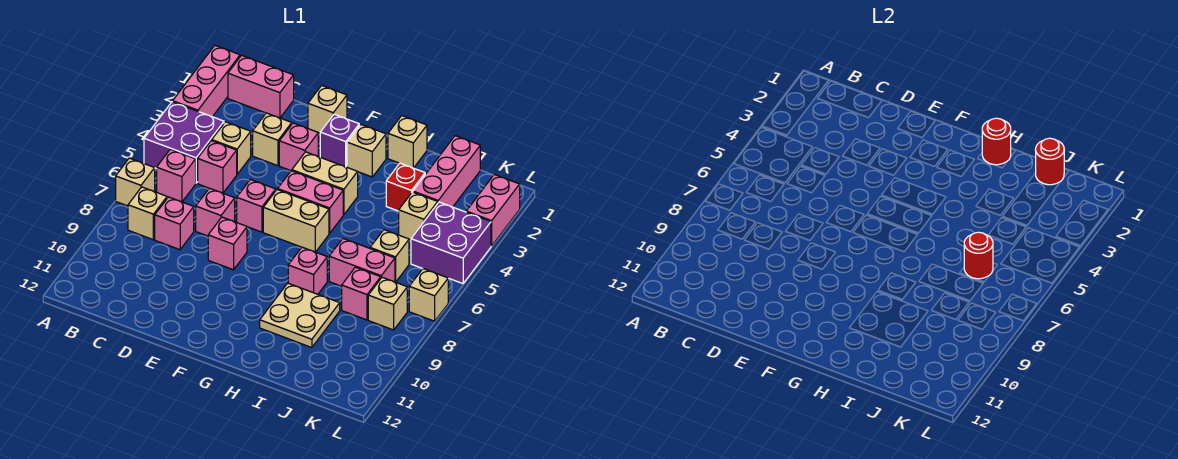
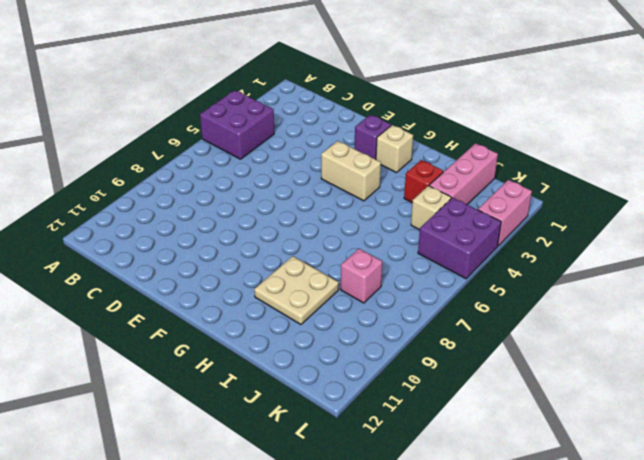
none -> pink brick A1:A3 level 1
none -> tan brick A7 level 1
none -> pink brick B1:C1 level 1
none -> pink brick B6 level 1

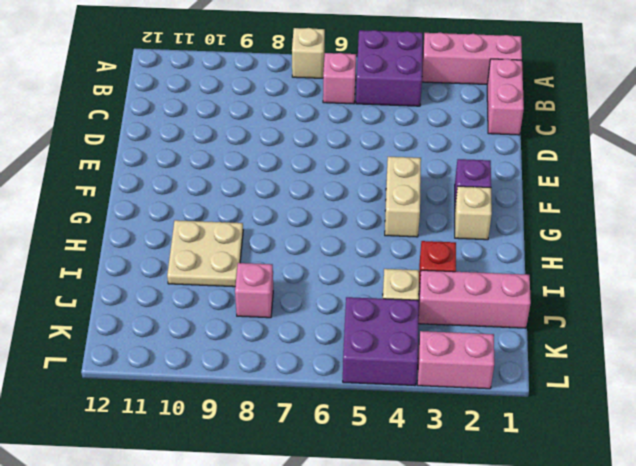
none -> tan brick B8 level 1
none -> tan brick C4 level 1
none -> pink brick C5 level 1
none -> pink brick C8 level 1

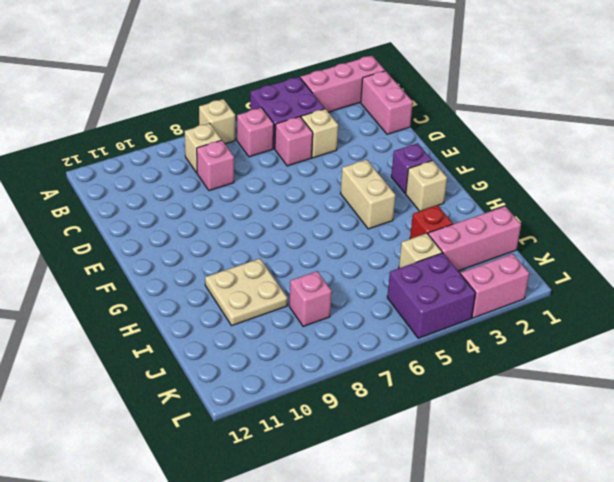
none -> tan brick D3 level 1
none -> pink brick D7 level 1
none -> tan brick E1 level 1
none -> pink brick E3 level 1

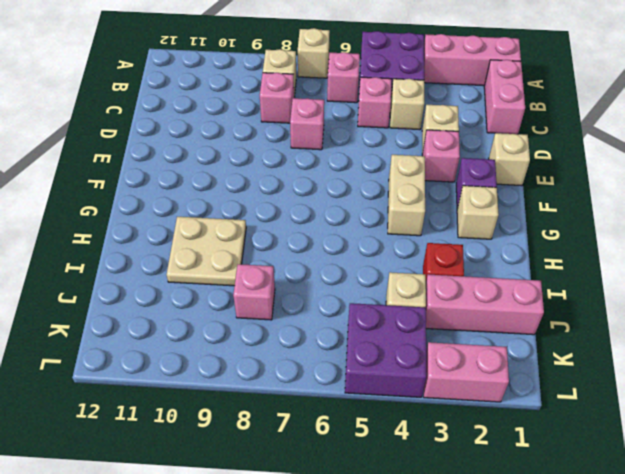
none -> pink brick E6 level 1
none -> pink brick E8 level 1
none -> pink brick F5:G5 level 1
none -> tan brick F6:G6 level 1

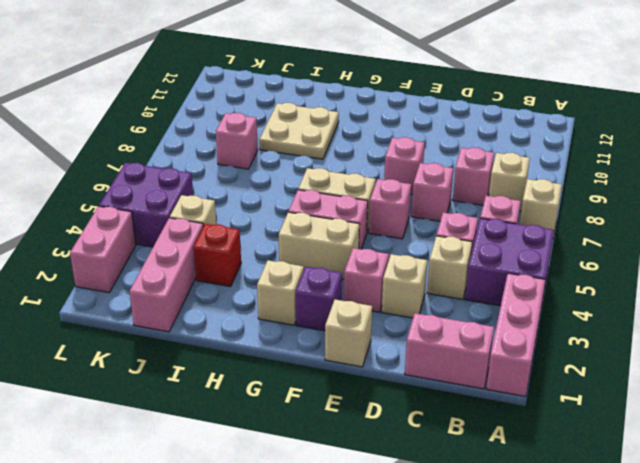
none -> tan brick H1 level 1
none -> pink brick H8 level 1
none -> pink brick I7:J7 level 1
none -> tan brick J6 level 1

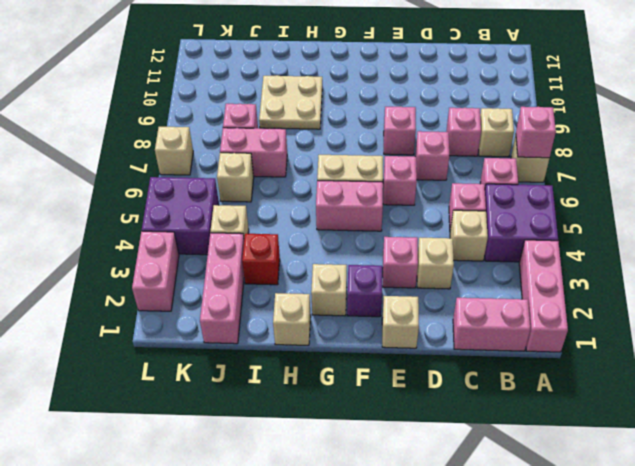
pink brick A7 level 2 -> pink brick H8 level 1
none -> tan brick F4:G4 level 1
none -> tan brick K8 level 1
none -> red round brick H1 level 2
none -> red round brick J1 level 2

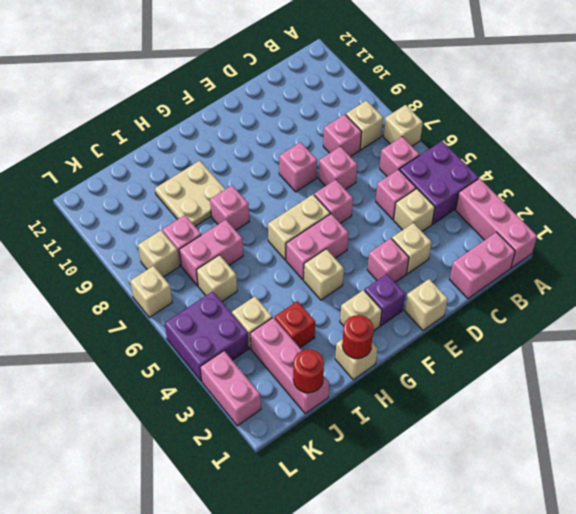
tan brick G4 level 1 -> tan brick F4:G4 level 1
none -> red round brick J6 level 2

